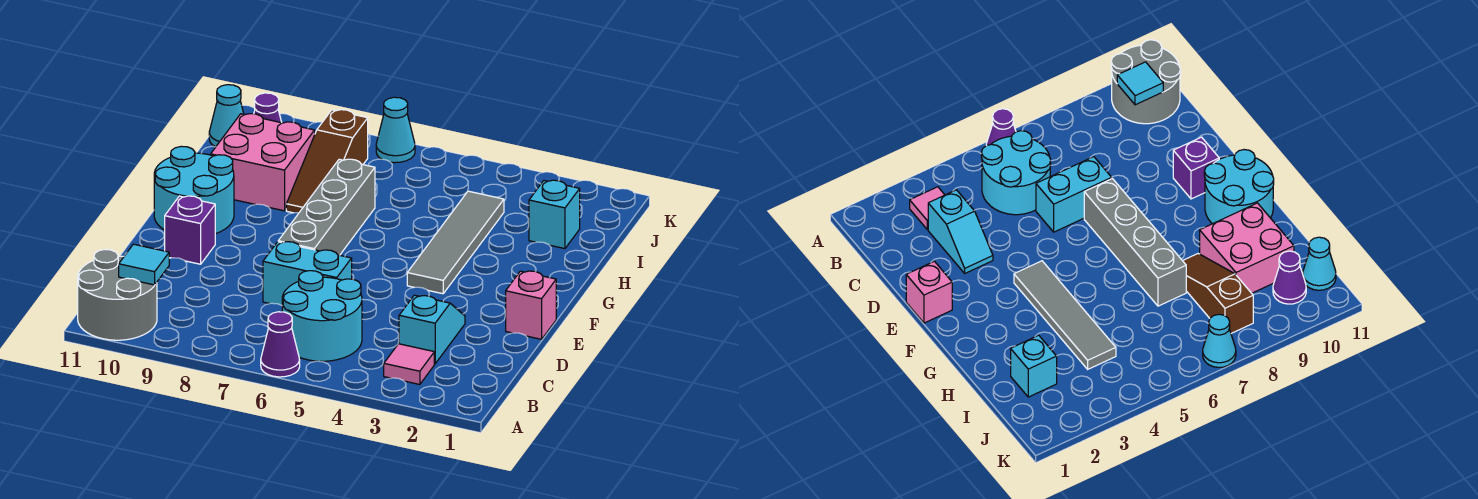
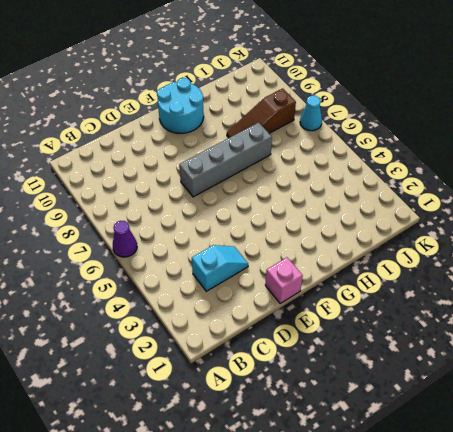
none -> grey round brick A10:B11 level 1
none -> pink tile B3 level 1
none -> cyan round brick B5:C6 level 1

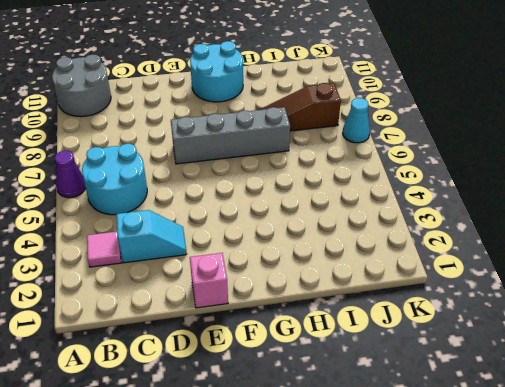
none -> cyan brick D6:D7 level 1
none -> purple brick E10 level 1
none -> grey tile F4:I4 level 1

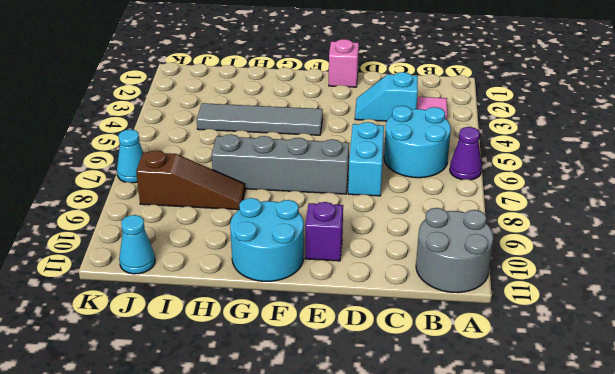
none -> pink brick H9:I10 level 1
none -> cyan brick I2 level 1
none -> purple cone J10 level 1

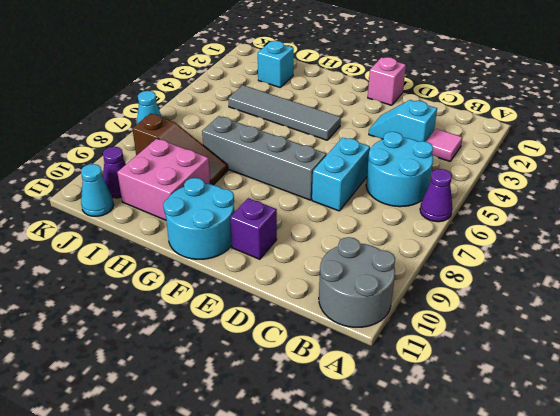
none -> cyan tile B10 level 2

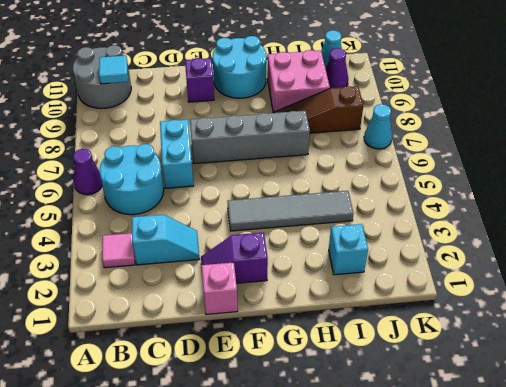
purple slope E2:F2 level 1 top F -> none

